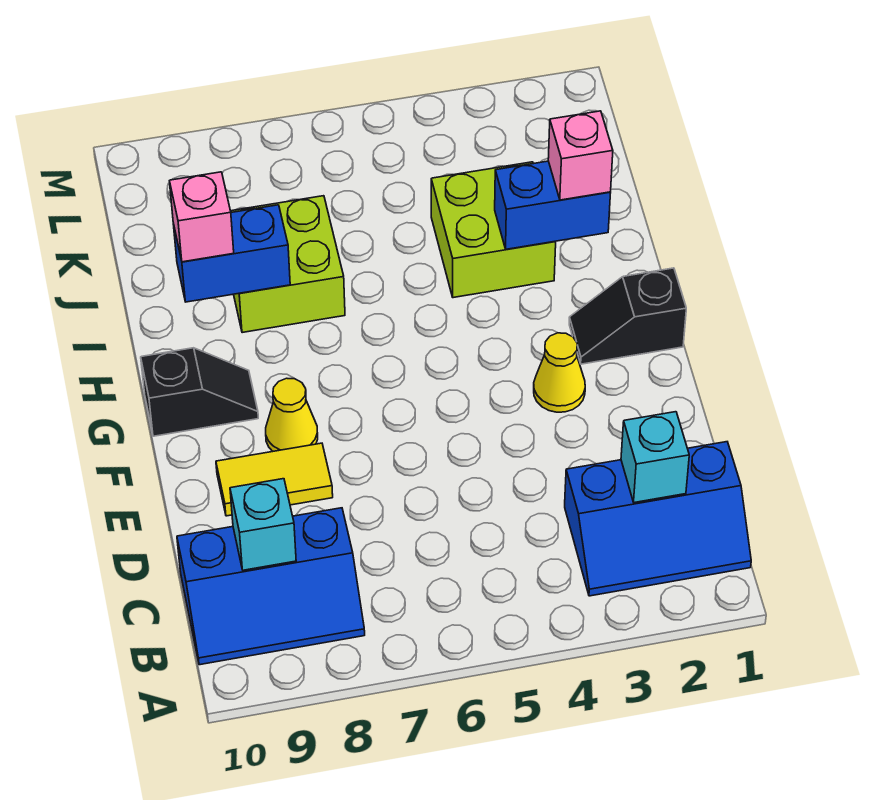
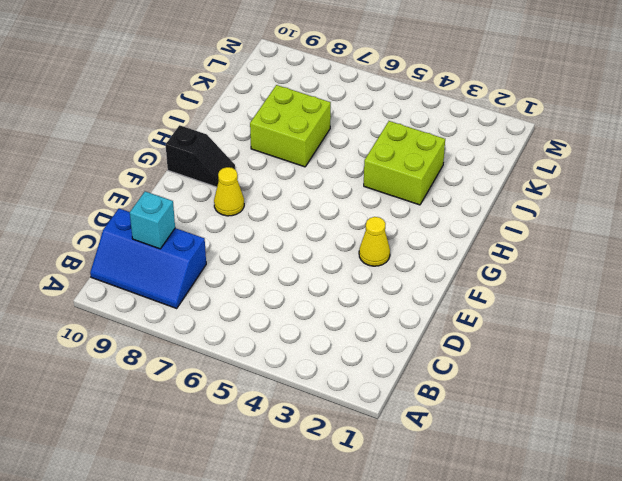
none -> blue slope B1:C3 level 1 top C
none -> yellow tile E8:E9 level 1
none -> black slope G1:G2 level 1 top 1

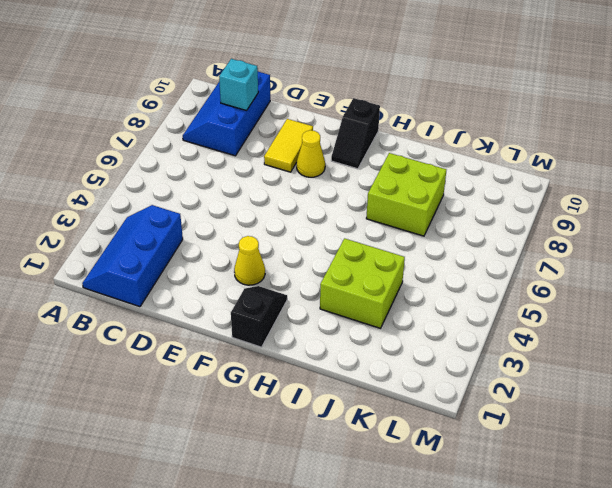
none -> cyan brick C2 level 2
none -> blue brick I2:I3 level 2
none -> blue brick I8:I9 level 2

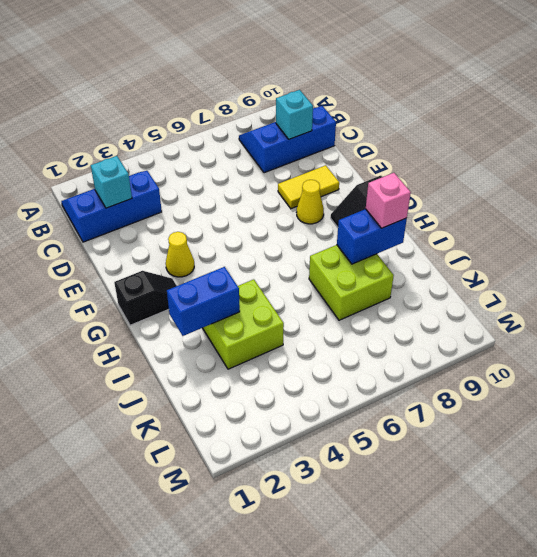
none -> pink brick I2 level 3

